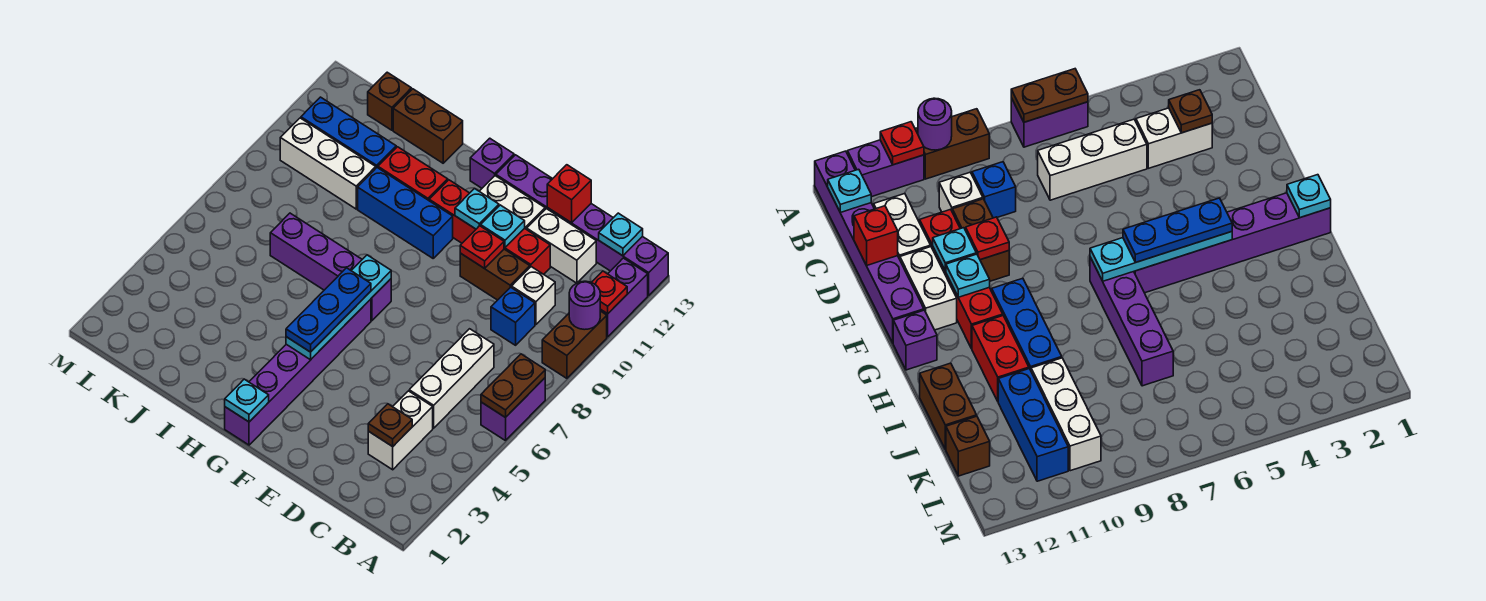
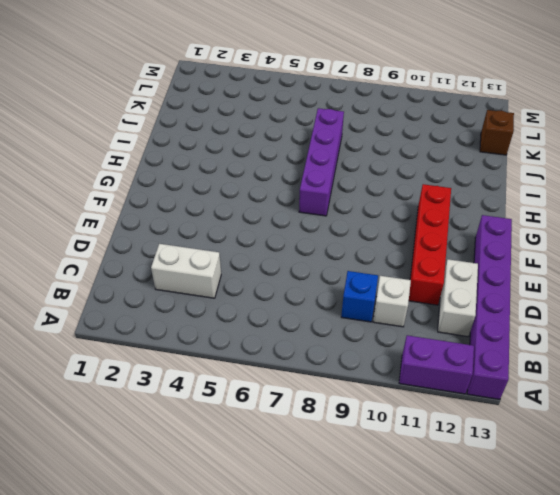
none -> purple brick A6:A7 level 1
none -> brown brick A9:A10 level 1
none -> white brick C5:C7 level 1
none -> brown brick D10:E10 level 1

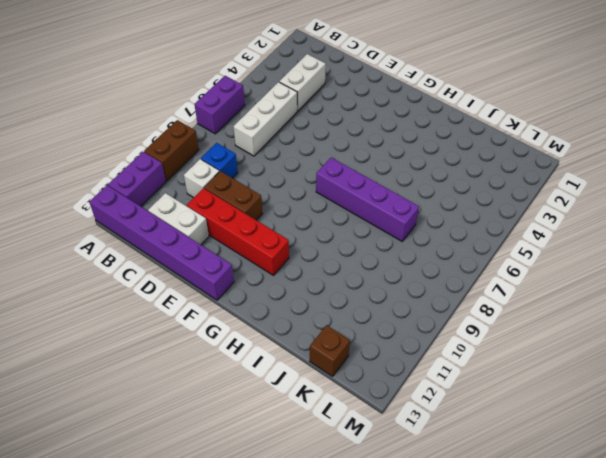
none -> white brick E12:F12 level 1
none -> purple brick G1:G6 level 1
none -> blue brick G10:I10 level 1
none -> purple brick G13 level 1

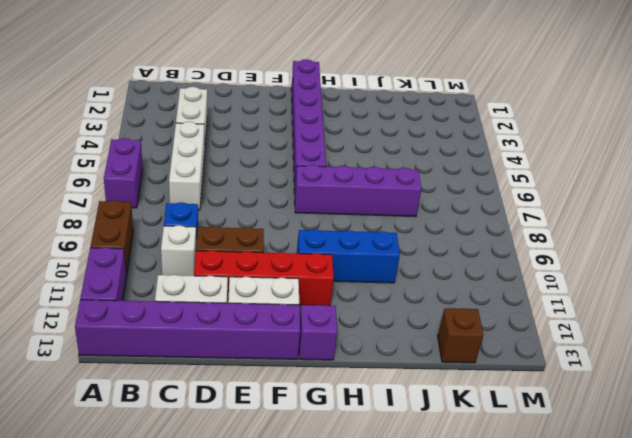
none -> red brick H11:I11 level 1
none -> brown brick I13:J13 level 1
none -> white brick J10:L10 level 1
none -> blue brick J11:L11 level 1

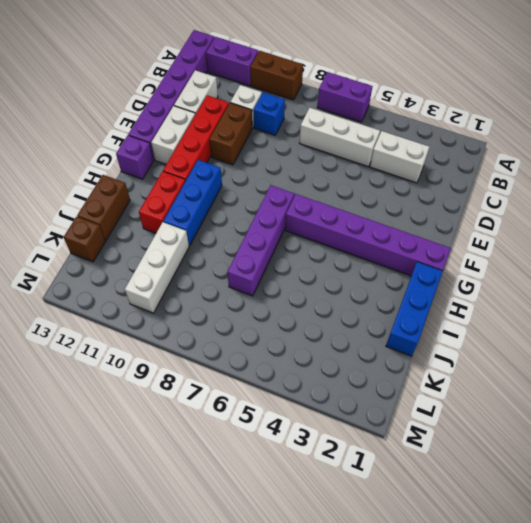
blue brick H1:J1 level 1 -> blue brick J11:L11 level 1
none -> brown plate A6:A7 level 2
none -> purple round brick A10 level 2
none -> red plate A11 level 2
none -> cyan plate B13 level 2

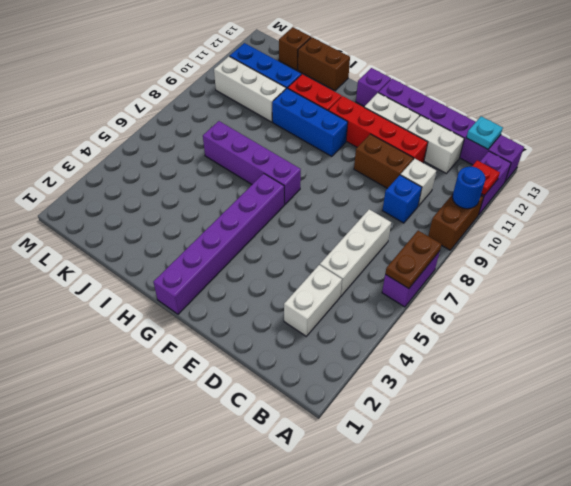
blue round brick A10 level 2 -> purple round brick A10 level 2
none -> brown plate C3 level 2
none -> red brick D13 level 2
none -> red plate E10 level 2
none -> cyan plate E11 level 2

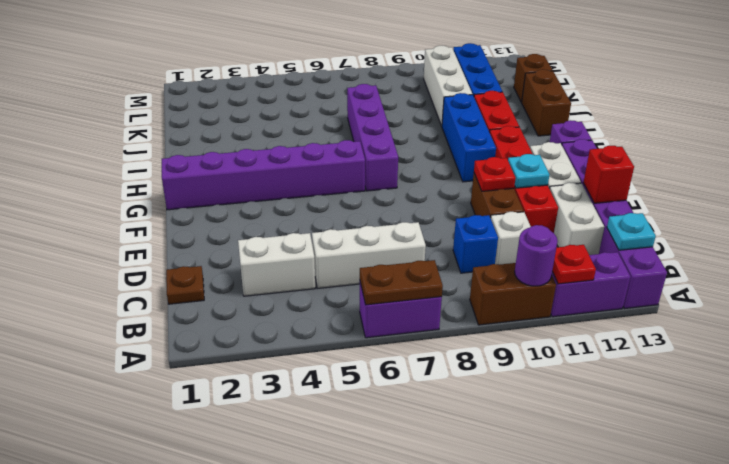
brown plate C1 level 1 -> brown plate C3 level 2
none -> cyan plate F11 level 2
none -> cyan plate G1 level 2
none -> cyan plate G4:G7 level 2
none -> blue plate G4:G6 level 3

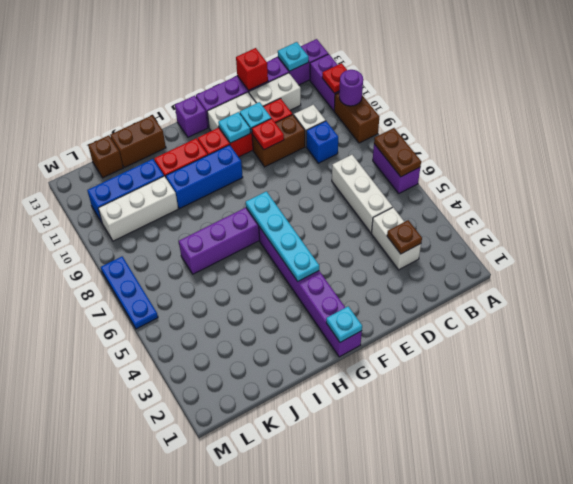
blue plate M6:M8 level 1 -> blue plate G4:G6 level 3

